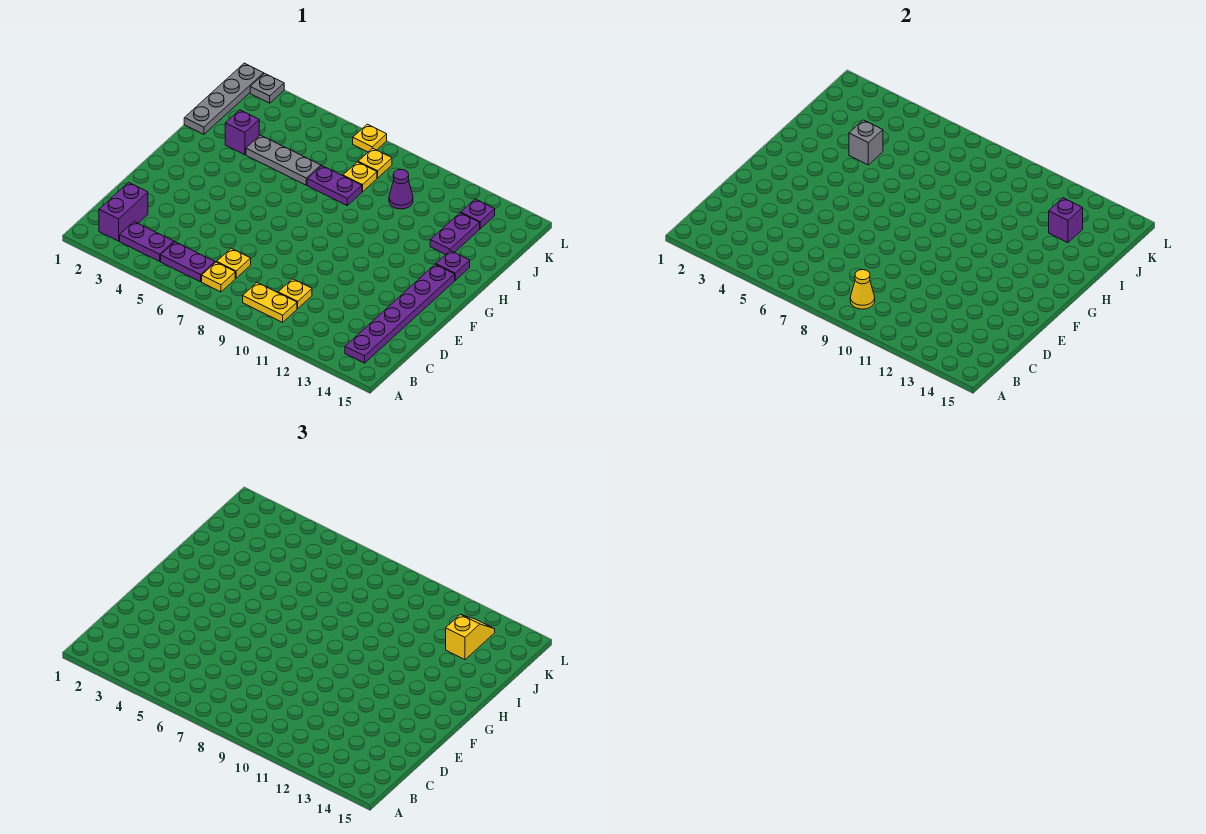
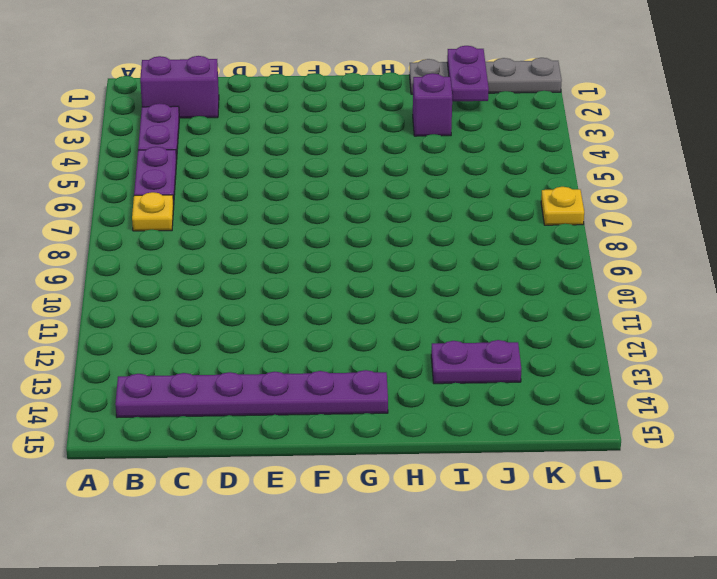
purple plate J1:J2 level 2 -> purple plate I7:I8 level 1
none -> yellow plate B9:B10 level 1
none -> yellow plate C7 level 1
none -> yellow plate C10 level 1

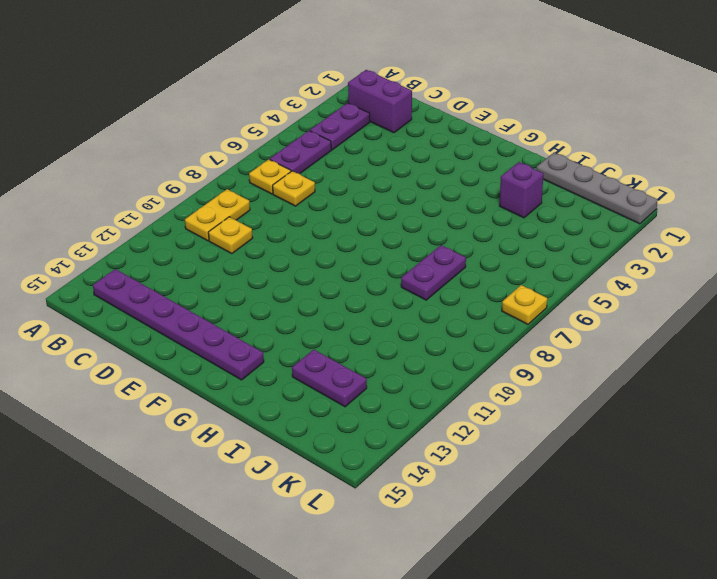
none -> purple plate H14 level 1
none -> grey plate I4:I6 level 1
none -> yellow plate J8 level 1

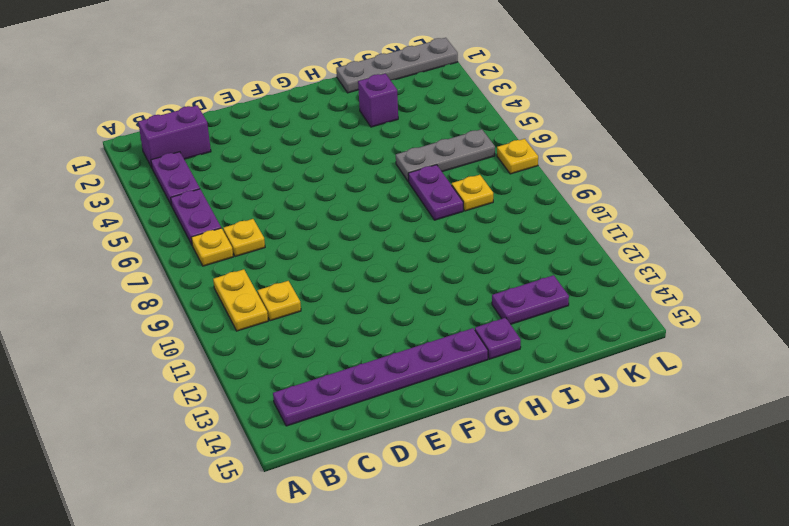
grey plate I6:K6 level 1 -> grey plate I4:I6 level 1
none -> purple cone J10 level 1
none -> yellow plate K8 level 1
none -> purple plate K13 level 1

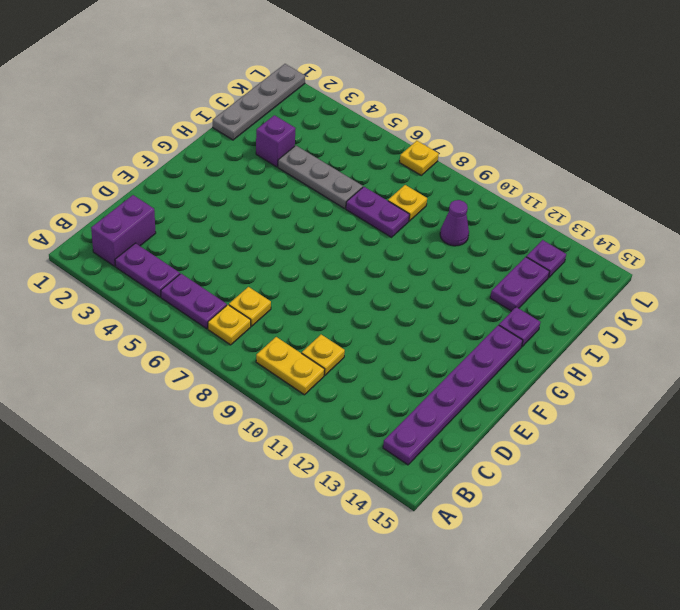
none -> yellow plate K8 level 1
none -> grey plate L2 level 1
none -> yellow cone B9 level 2

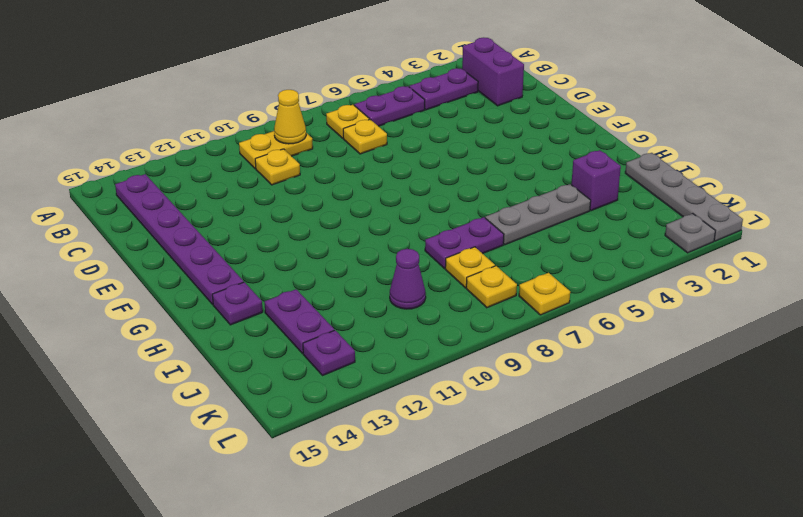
none -> grey brick I4 level 2
none -> purple brick J13 level 2
none -> yellow slope J13:K13 level 3 top J

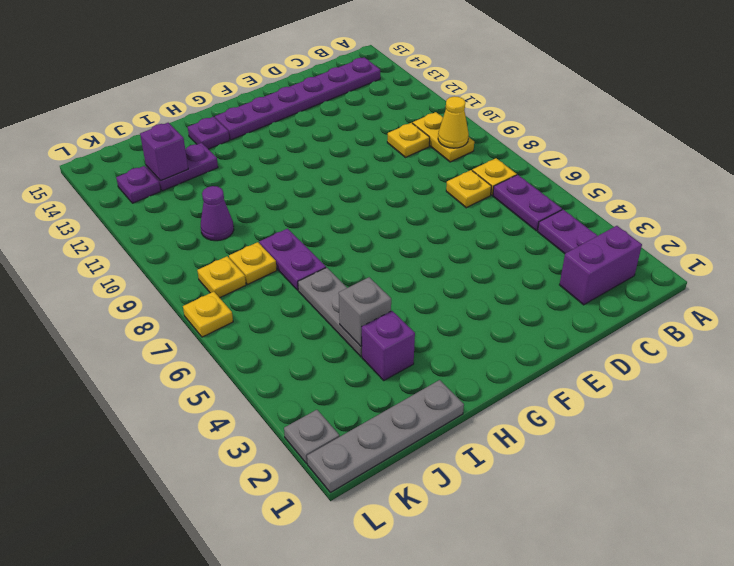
none -> yellow slope J13:K13 level 3 top J

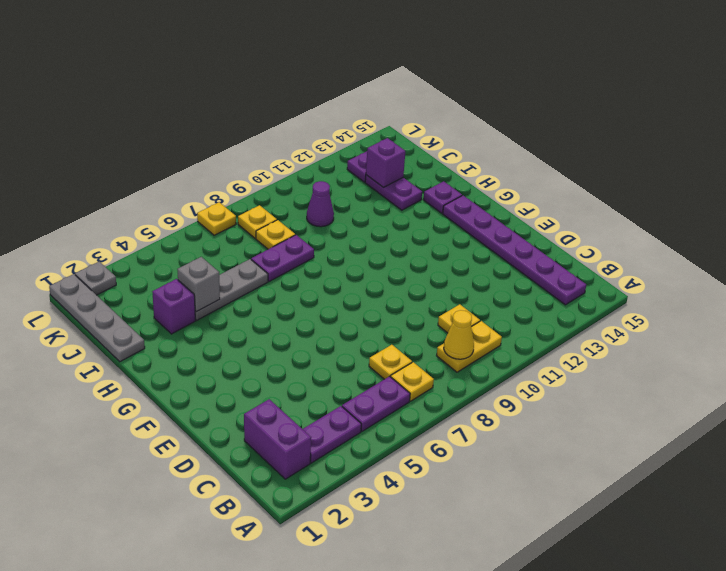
none -> yellow slope J13:K13 level 3 top J

